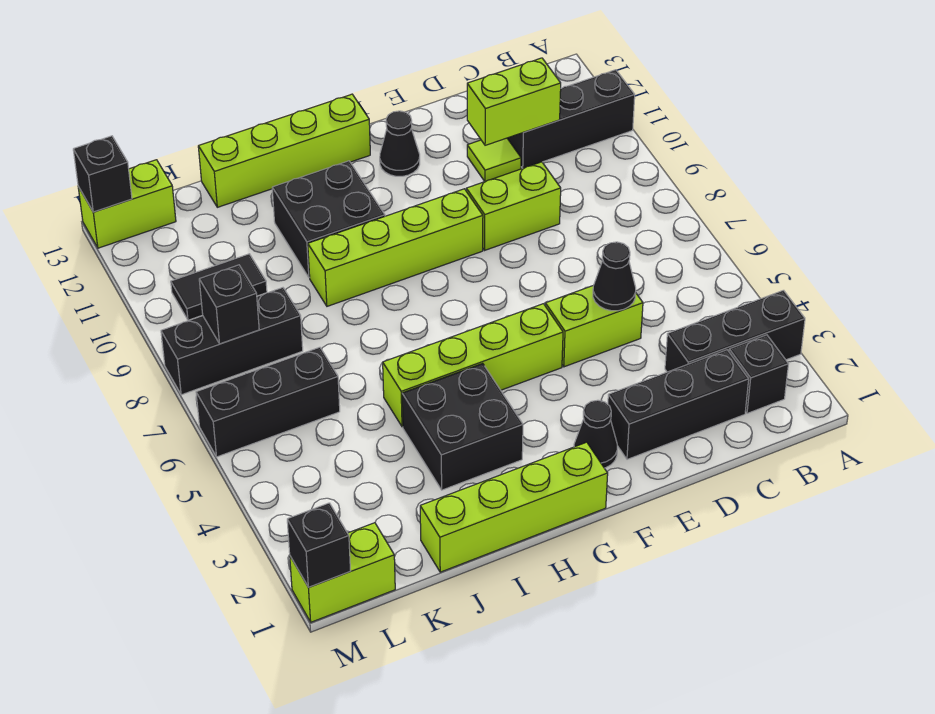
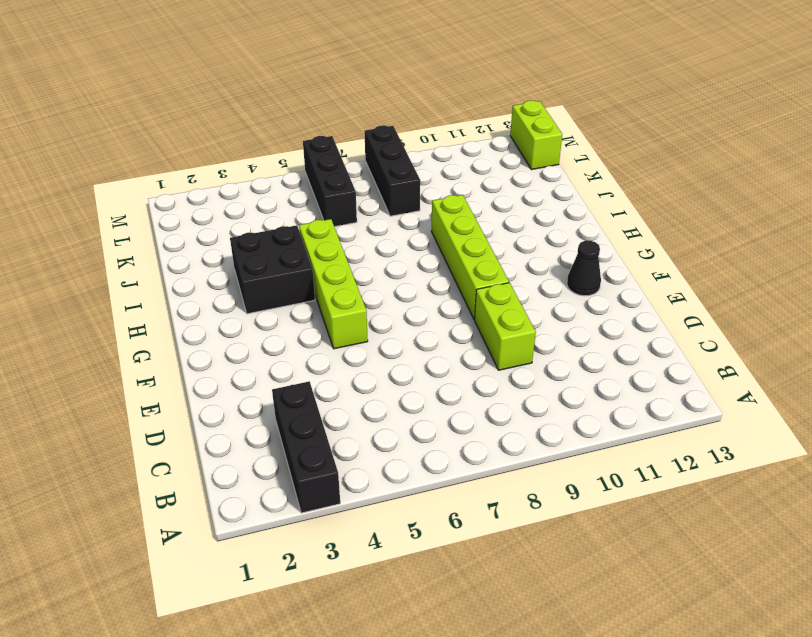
none -> black brick A11:C11 level 1
none -> black brick B2 level 1
none -> black brick C2:E2 level 1

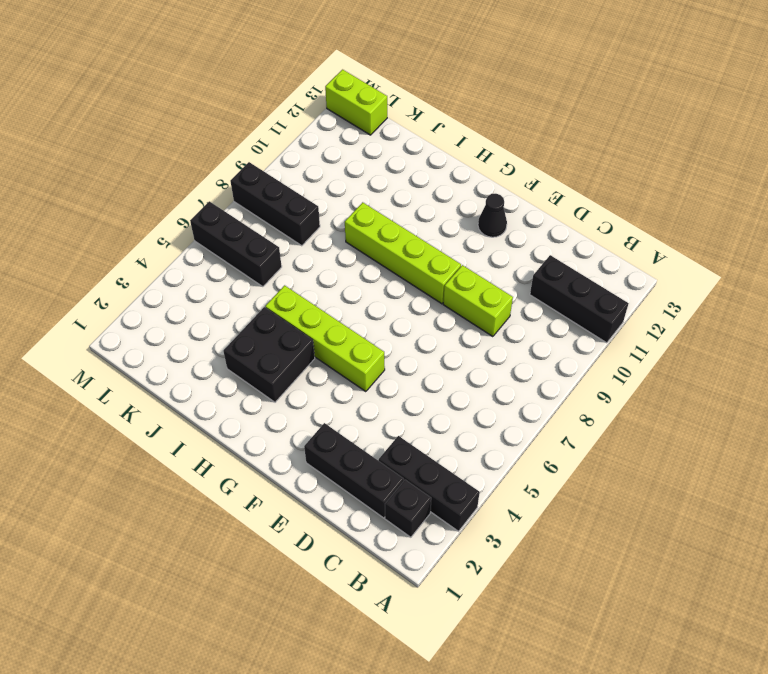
none -> lime brick D5:E5 level 1
none -> lime tile D11 level 1
none -> black cone F2 level 1

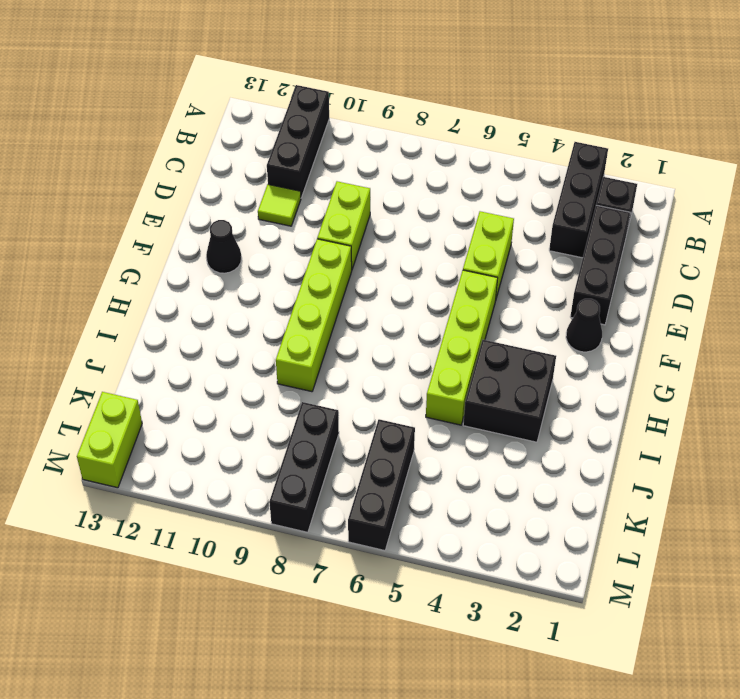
none -> lime brick G1:J1 level 1
none -> lime brick G13:J13 level 1
none -> black brick H10:I11 level 1

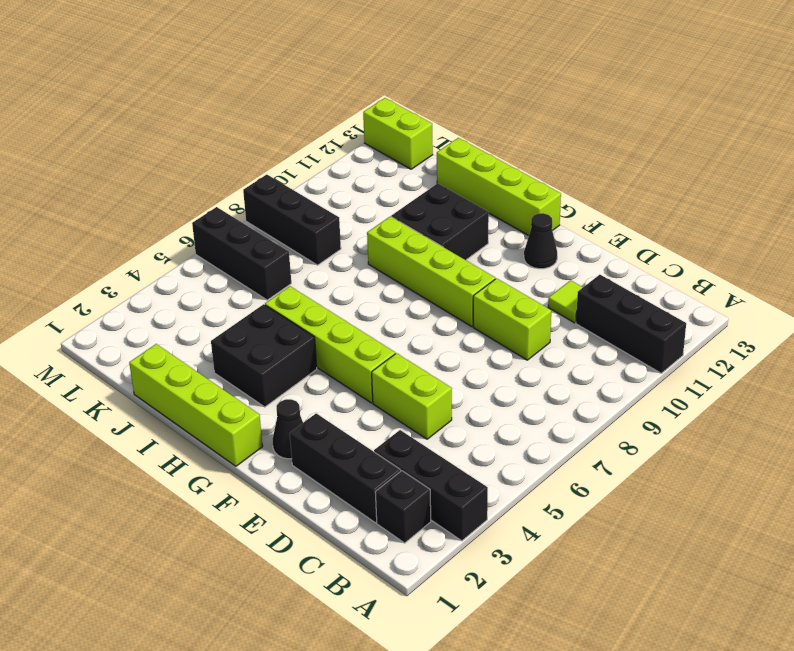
none -> black tile K10:L10 level 1
none -> lime brick L1:M1 level 1
none -> lime brick C11:D11 level 2

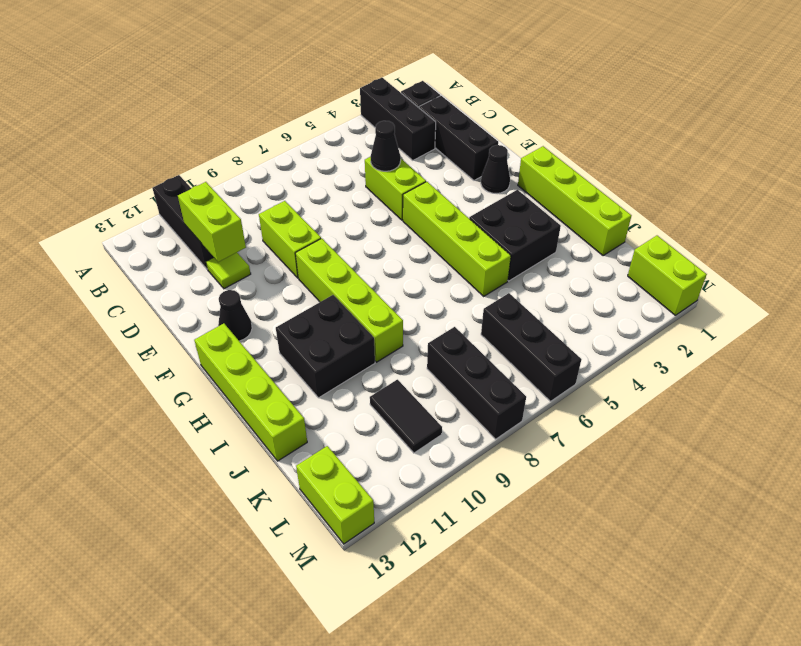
none -> black brick L8 level 2
none -> black brick M1 level 2
none -> black brick M13 level 2

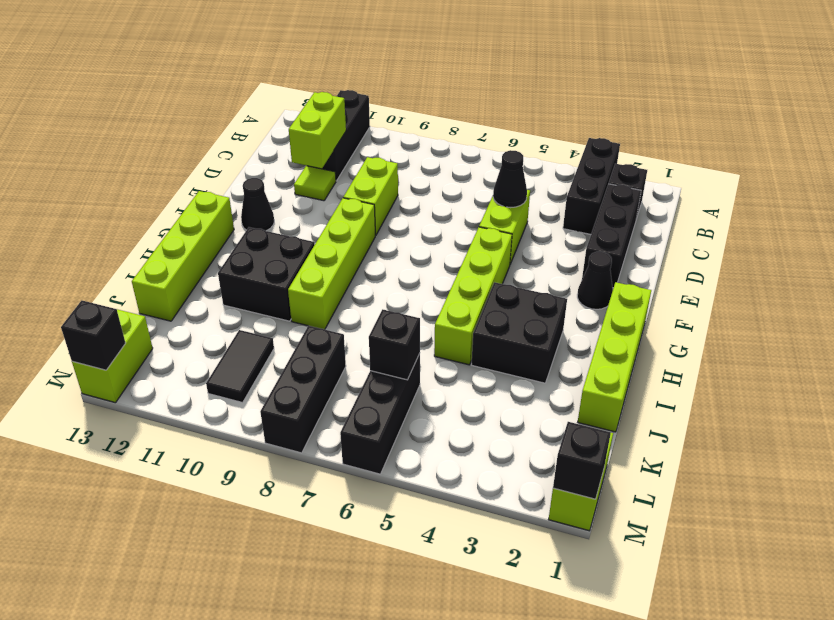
black brick K6 level 2 -> black brick L8 level 2

